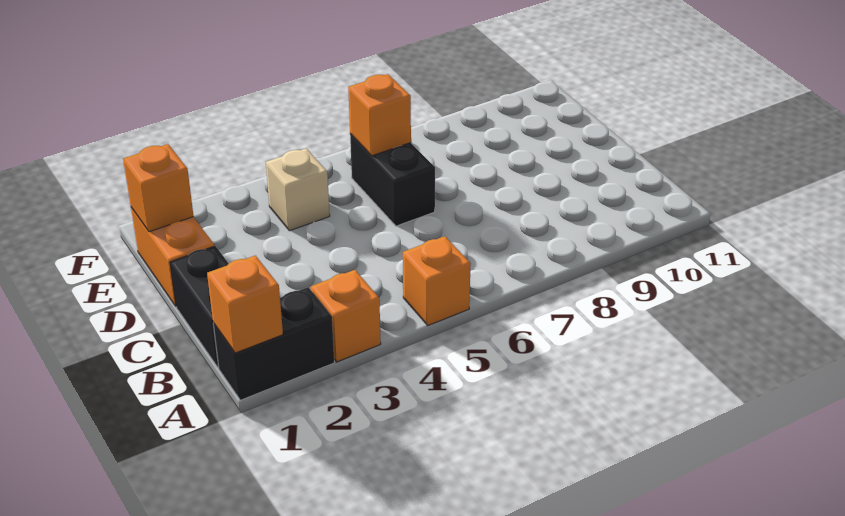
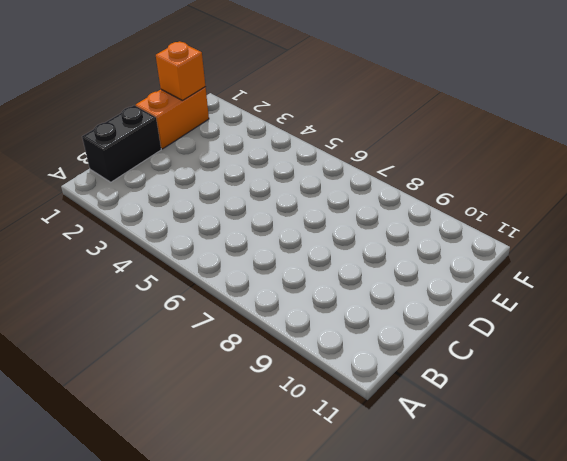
none -> black brick A1:A2 level 1
none -> orange brick A3 level 1

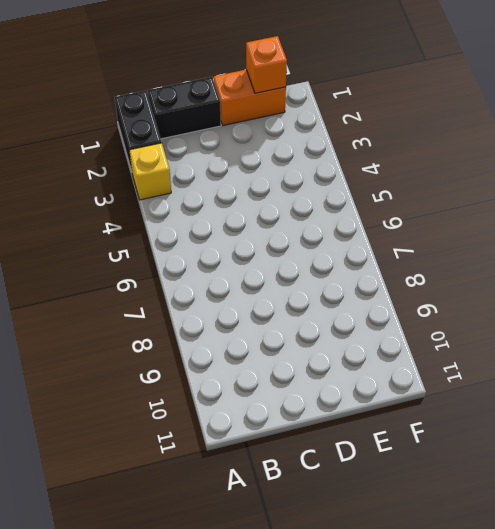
yellow brick A3 level 1 -> orange brick A3 level 1
none -> orange brick A5 level 1
none -> black brick D6:E6 level 1

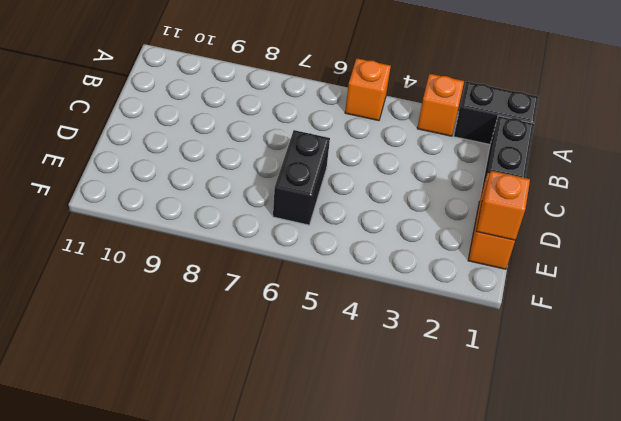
none -> tan brick E4 level 1
none -> orange brick A1 level 2

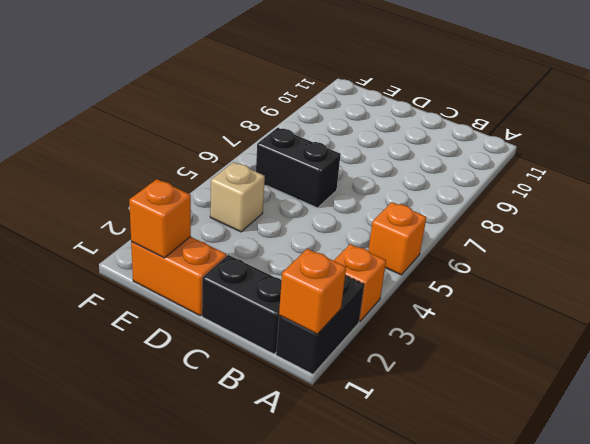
none -> orange brick E6 level 2

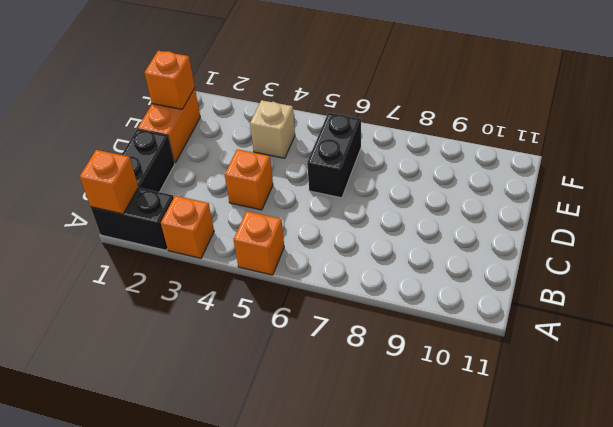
orange brick C4 level 1 -> orange brick E6 level 2

